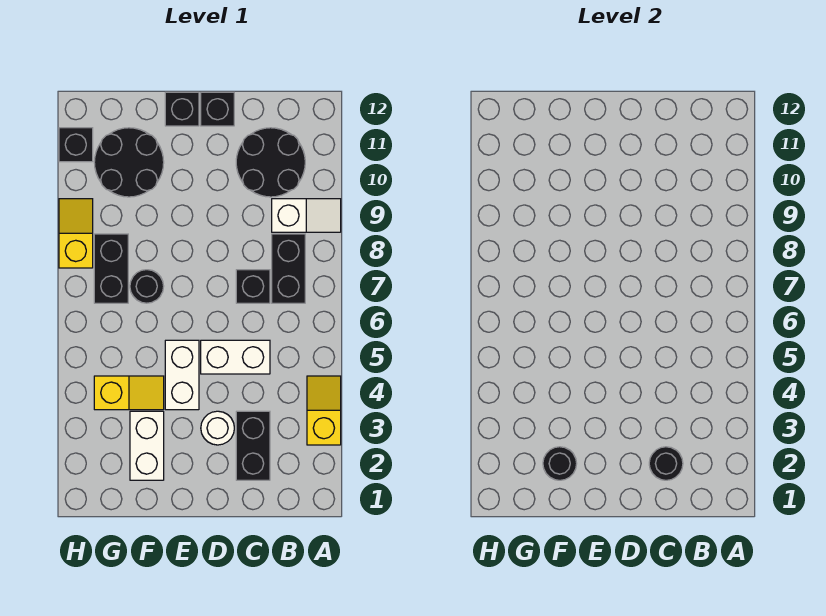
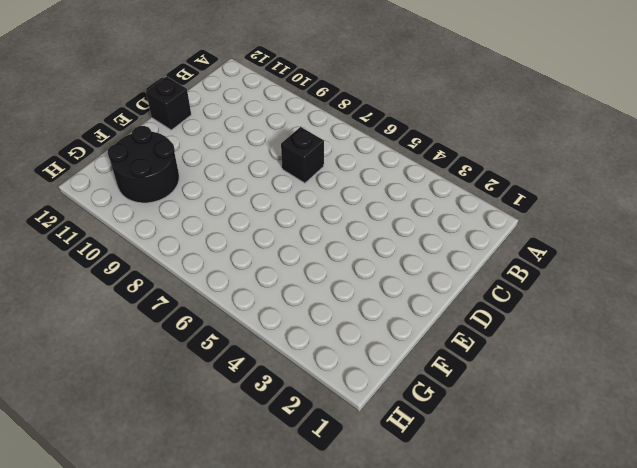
none -> yellow slope A3:A4 level 1 top 3
none -> white slope A9:B9 level 1 top B
none -> black brick B7:B8 level 1

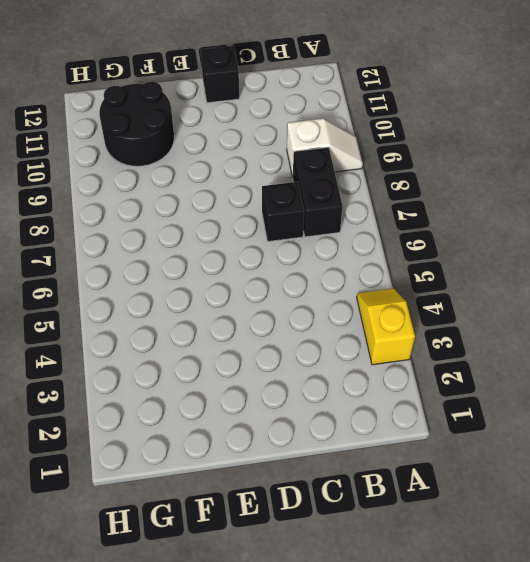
none -> black round brick B10:C11 level 1
none -> black brick C2:C3 level 1
none -> white brick C5:D5 level 1

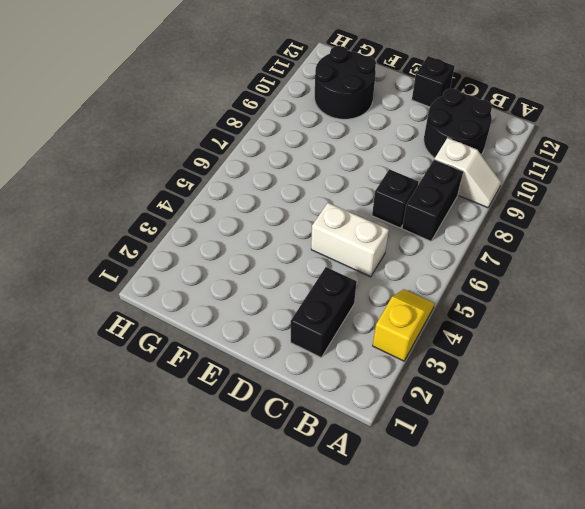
none -> white round brick D3 level 1
none -> white brick E4:E5 level 1
none -> black brick E12 level 1

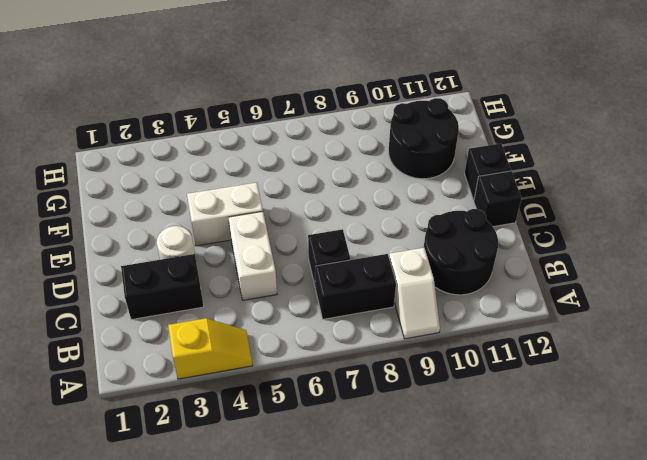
none -> white brick F2:F3 level 1
none -> yellow slope F4:G4 level 1 top G
none -> black round brick F7 level 1

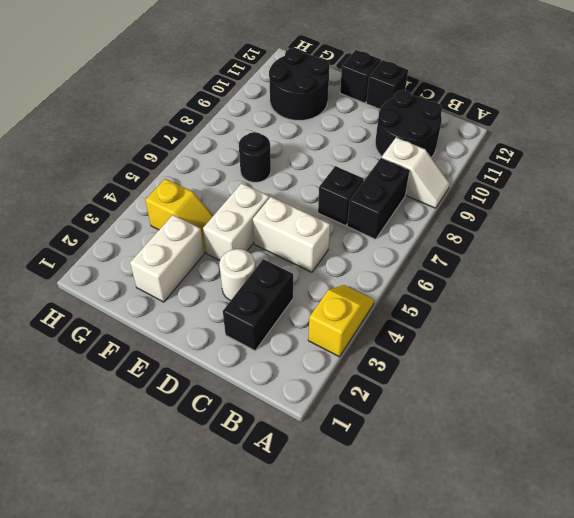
none -> black brick G7:G8 level 1
none -> yellow slope H8:H9 level 1 top 8
none -> black brick H11 level 1

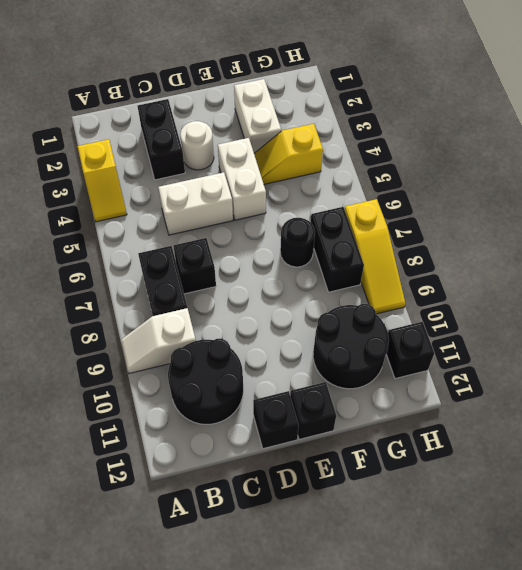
yellow slope H7:H9 level 1 top 7 -> yellow slope H8:H9 level 1 top 8
none -> black round brick C2 level 2
none -> black round brick F2 level 2

